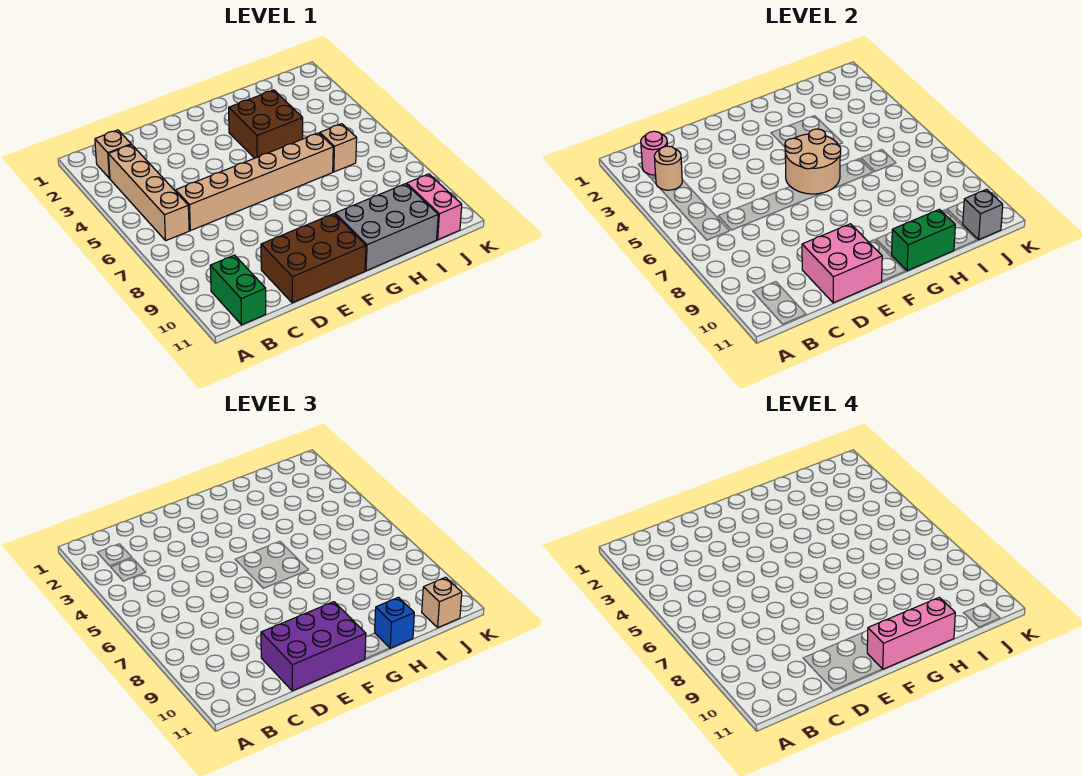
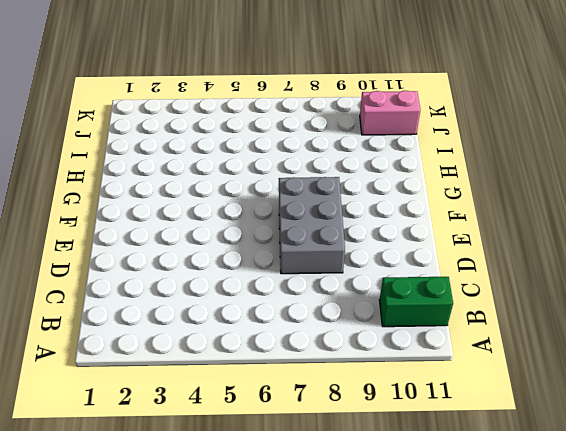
grey brick D7:F8 level 1 -> grey brick G10:I11 level 1
none -> tan brick B2 level 1
none -> tan brick B3:B6 level 1
none -> tan brick C6:H6 level 1

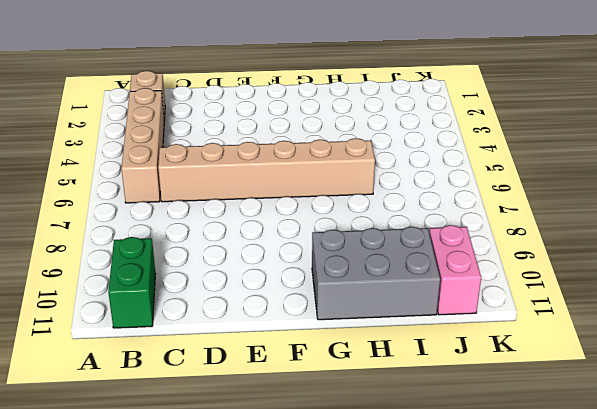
none -> brown brick D10:F11 level 1
none -> brown brick G3:H4 level 1
none -> tan brick I6 level 1

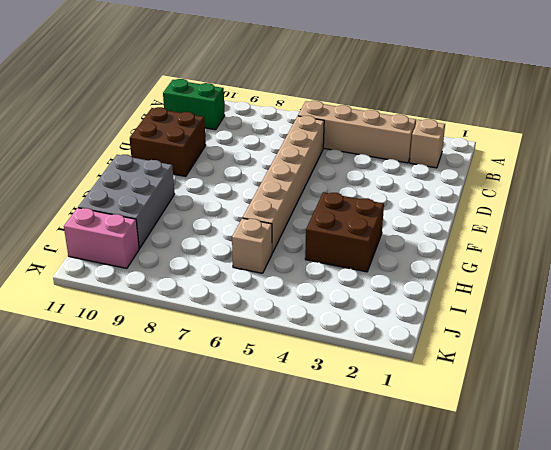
brown brick D10:E11 level 1 -> brown brick D10:F11 level 1
none -> pink round brick B2 level 2
none -> tan round brick B3 level 2
none -> pink brick D10:E11 level 2

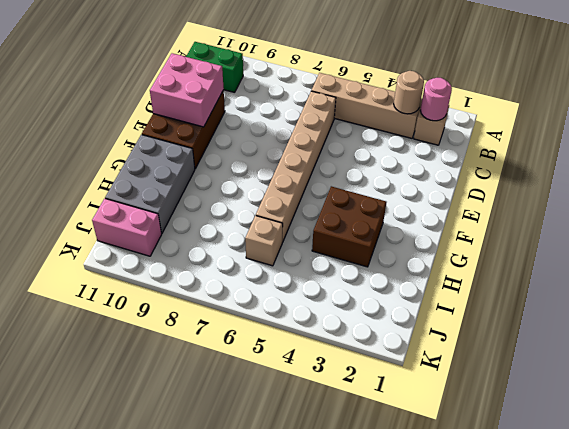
none -> tan round brick F5:G6 level 2
none -> green brick G11:H11 level 2
none -> grey brick J11 level 2

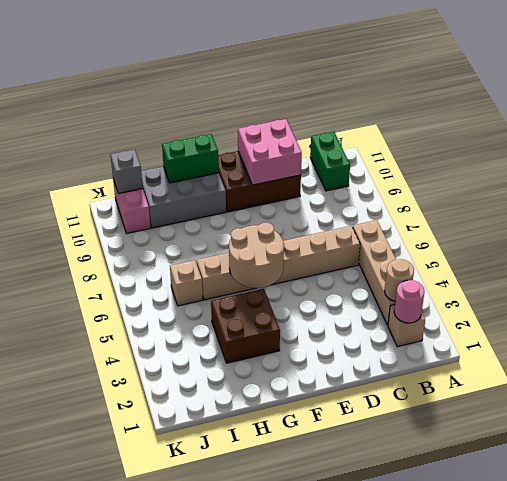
none -> purple brick D10:F11 level 3
none -> blue brick H11 level 3
none -> tan brick J11 level 3

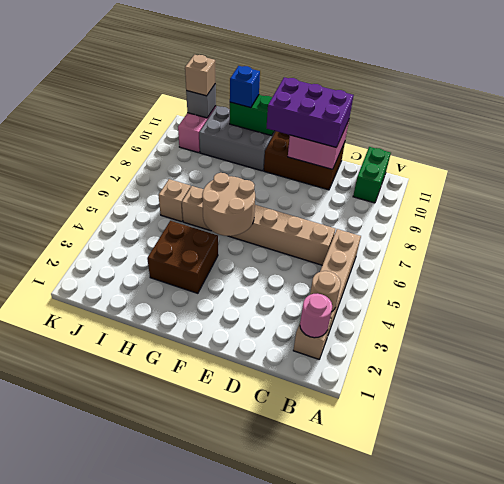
none -> pink brick F11:H11 level 4

